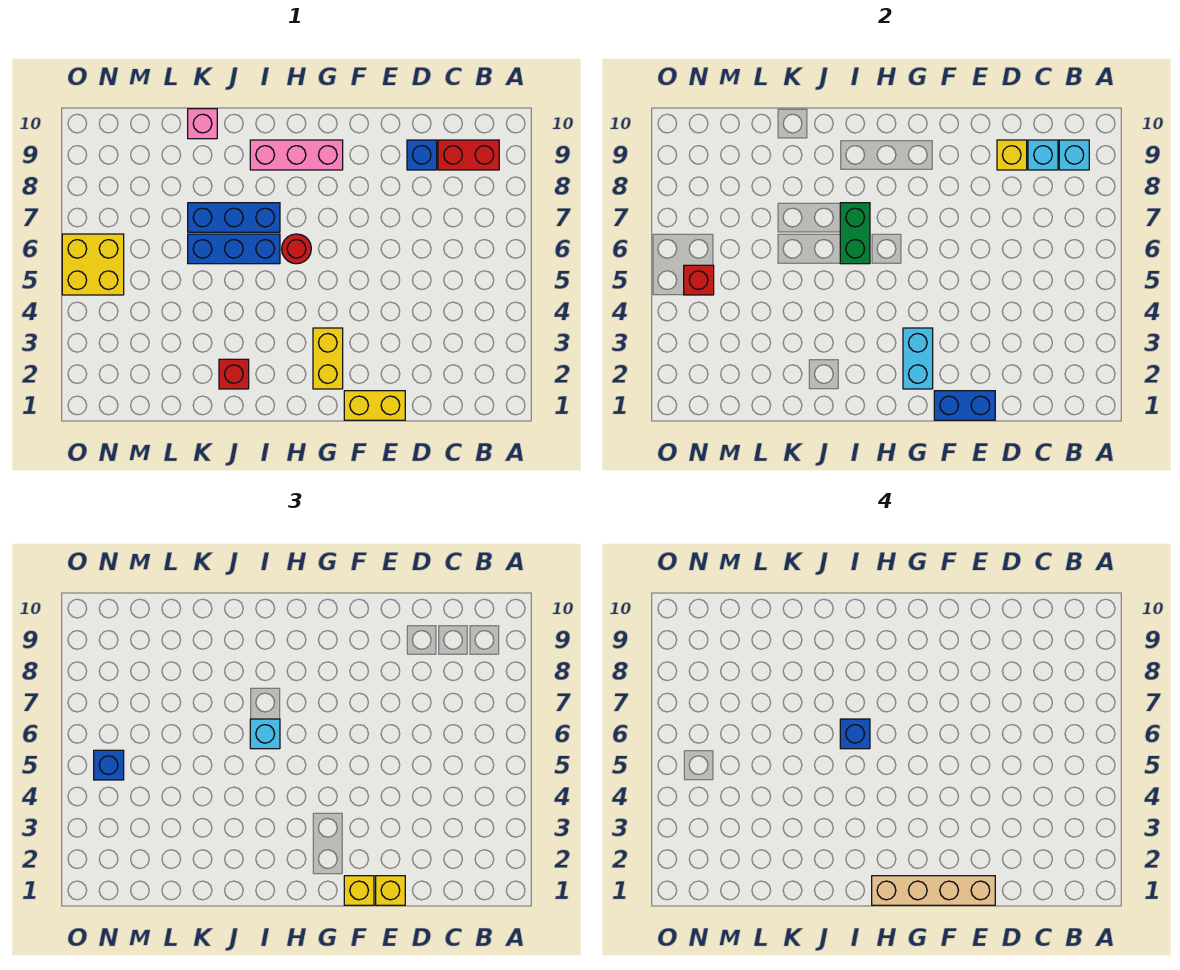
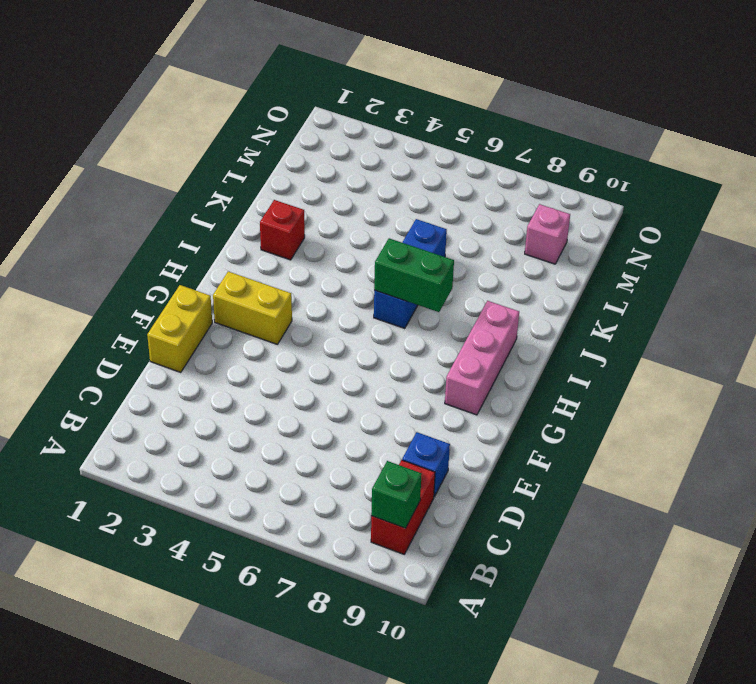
green brick B9 level 2 -> cyan brick B9 level 2
pink brick M9 level 1 -> pink brick K10 level 1
none -> red round brick H6 level 1
none -> blue brick I7:K7 level 1
none -> yellow brick N5:O6 level 1

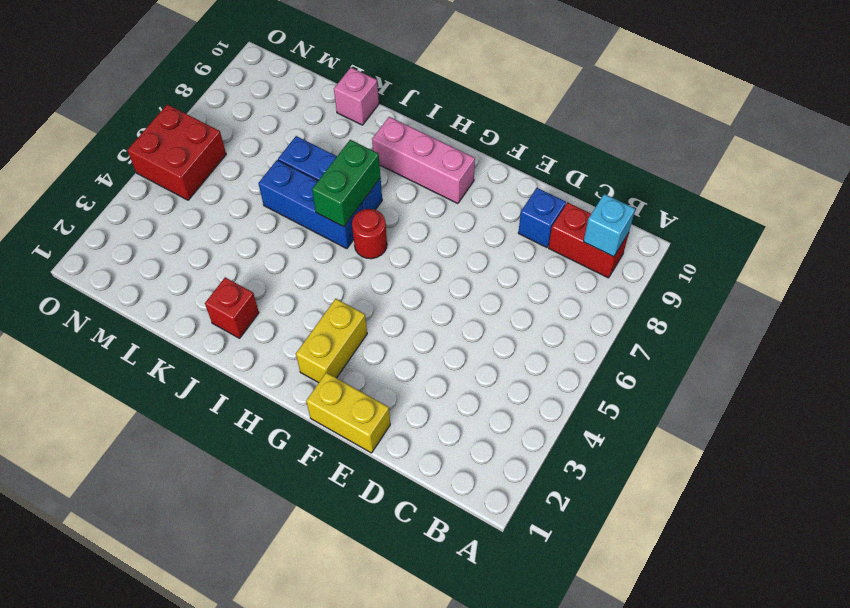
red brick N5:O6 level 1 -> yellow brick N5:O6 level 1
none -> cyan brick C9 level 2
none -> yellow brick D9 level 2
none -> blue brick E1:F1 level 2

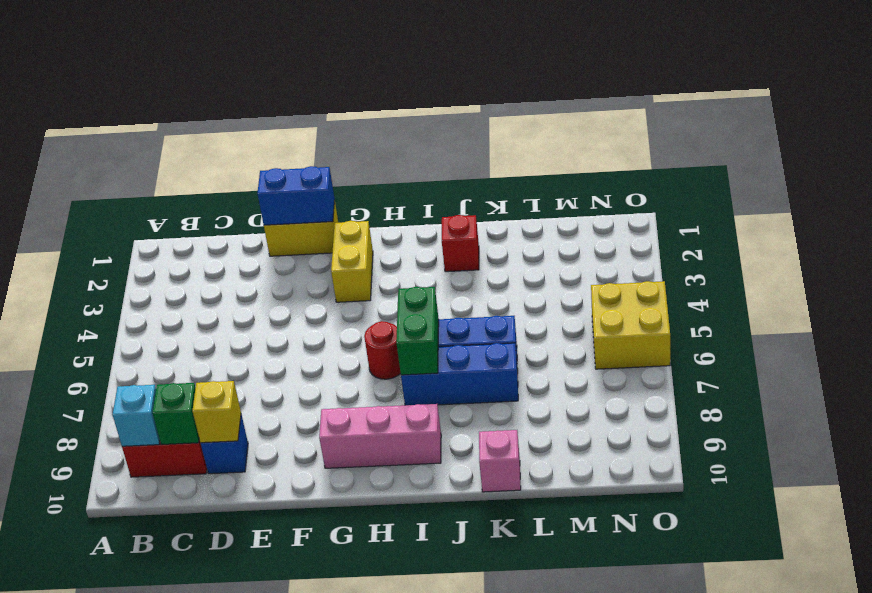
green brick C9 level 2 -> cyan brick C9 level 2
none -> cyan brick G2:G3 level 2
none -> red brick N5 level 2
none -> yellow brick E1 level 3

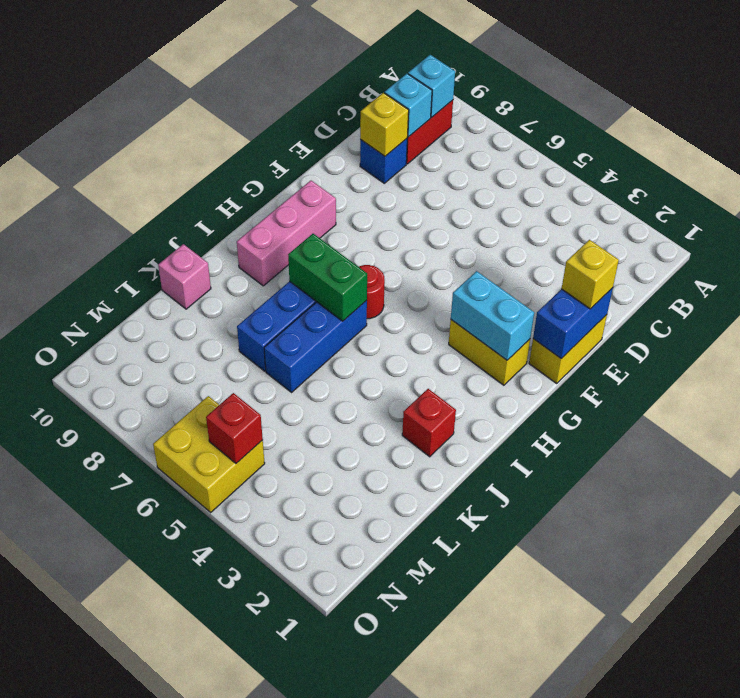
none -> yellow brick F1 level 3
none -> cyan brick I6 level 3
none -> blue brick N5 level 3

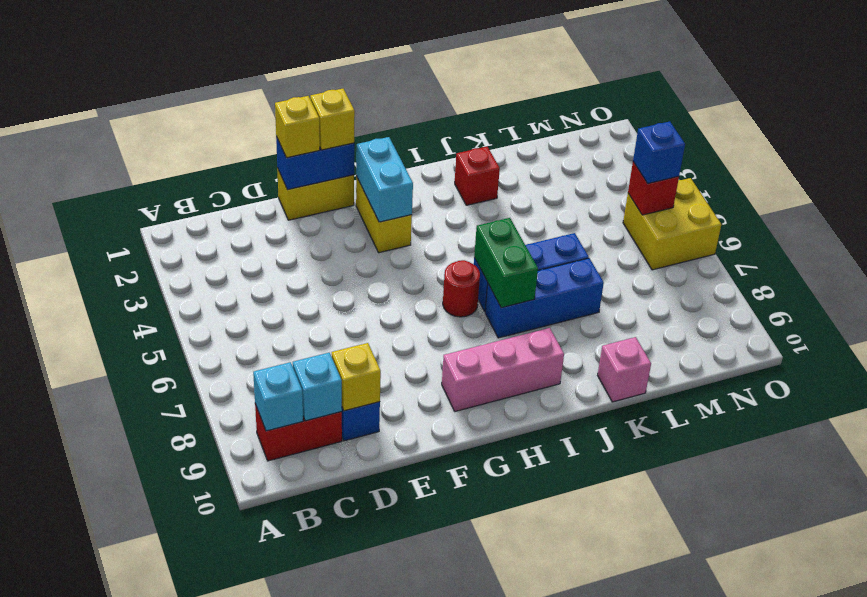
none -> cyan brick I6 level 3
none -> tan brick E1:H1 level 4
none -> blue brick I6 level 4

